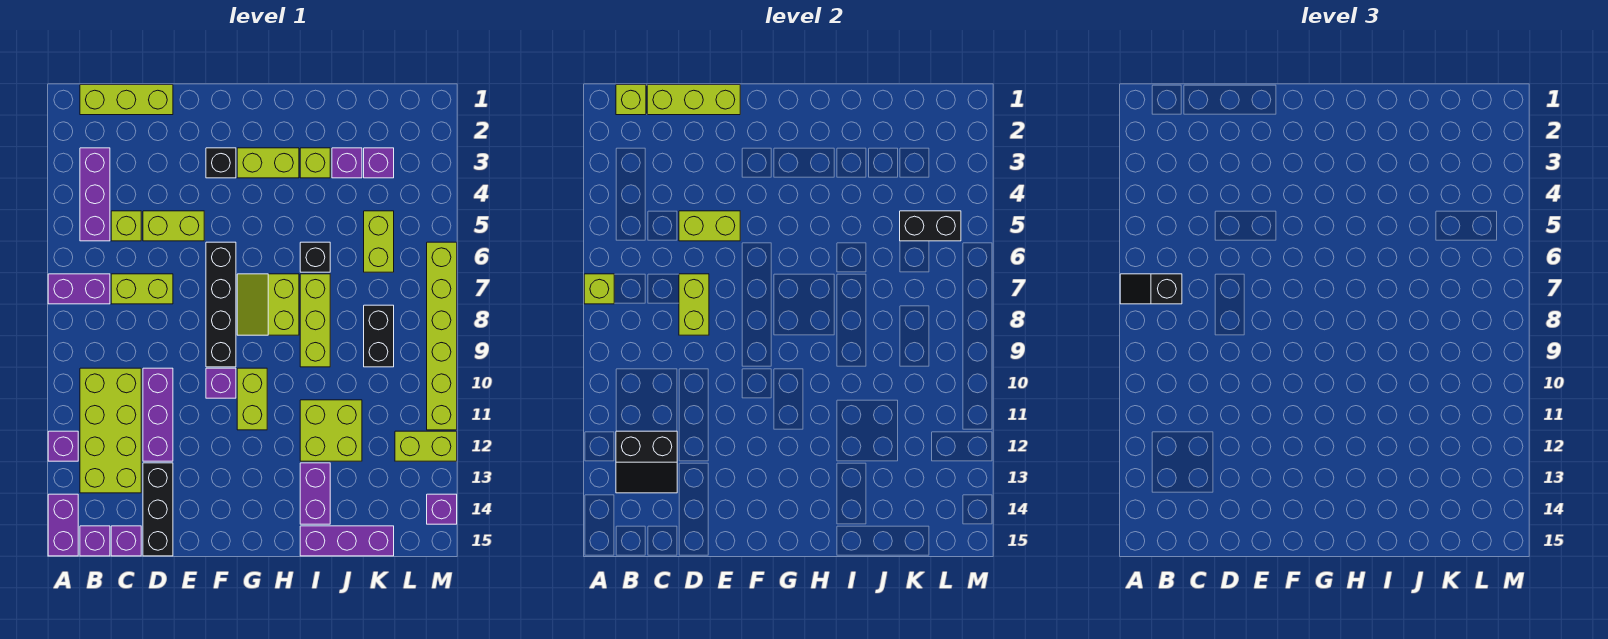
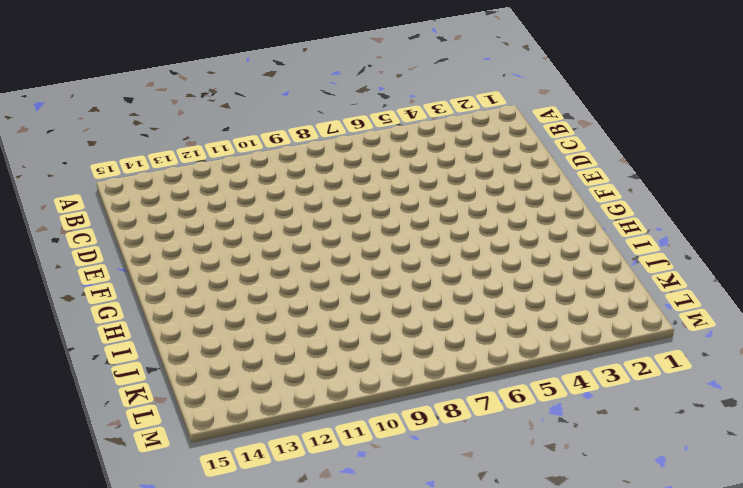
none -> purple brick A7:B7 level 1
none -> purple brick A12 level 1
none -> purple brick A14:A15 level 1
none -> lime brick B1:D1 level 1

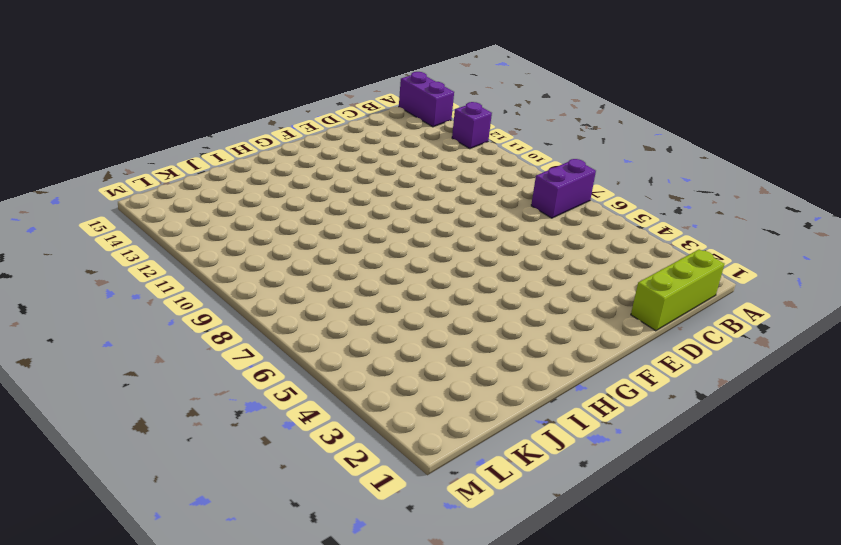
none -> purple brick B3:B5 level 1
none -> lime brick B10:C13 level 1
none -> purple brick B15 level 1
none -> lime brick C5 level 1

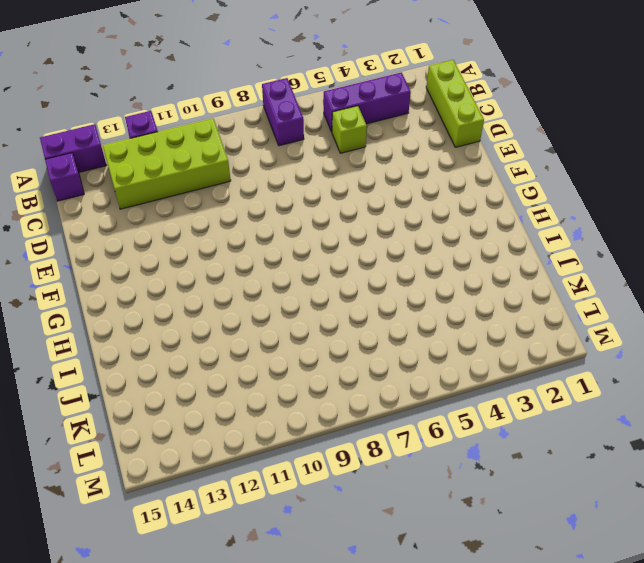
none -> lime brick C7:D7 level 1
none -> purple brick C15 level 1
none -> lime brick D5:E5 level 1
none -> purple brick D10:D12 level 1

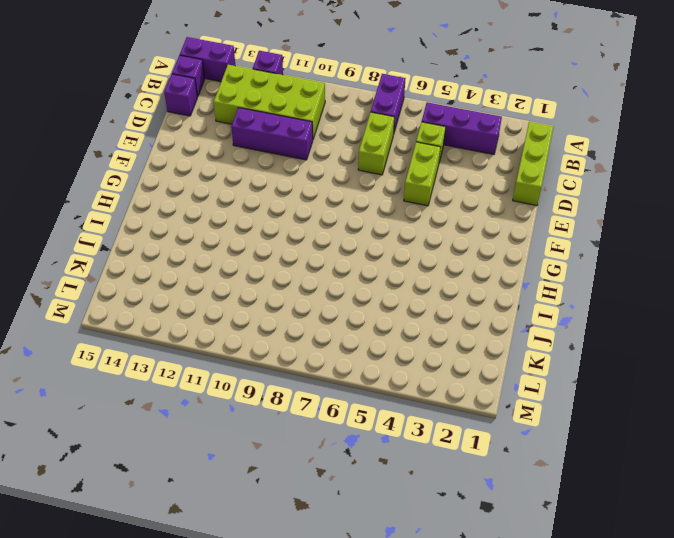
none -> black brick D13:D15 level 1
none -> black brick F3 level 1
none -> black brick F6:F9 level 1
none -> purple brick F10 level 1

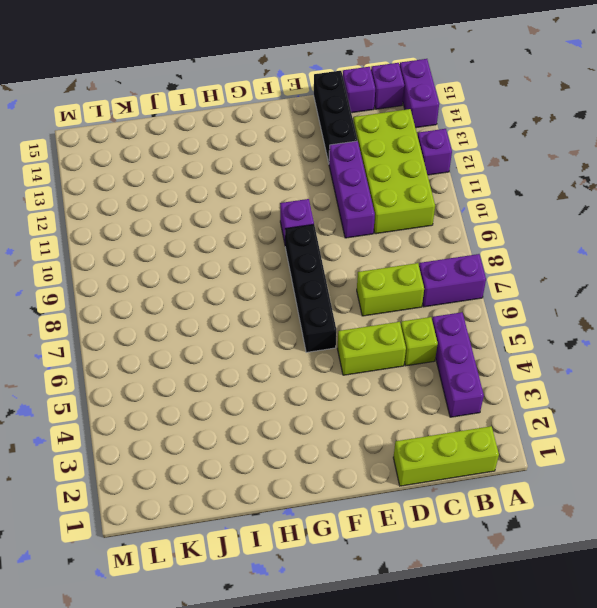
none -> black brick F3 level 1
none -> lime brick G3:H3 level 1
none -> lime slope G7:H8 level 1 top H
none -> lime brick G10:G11 level 1

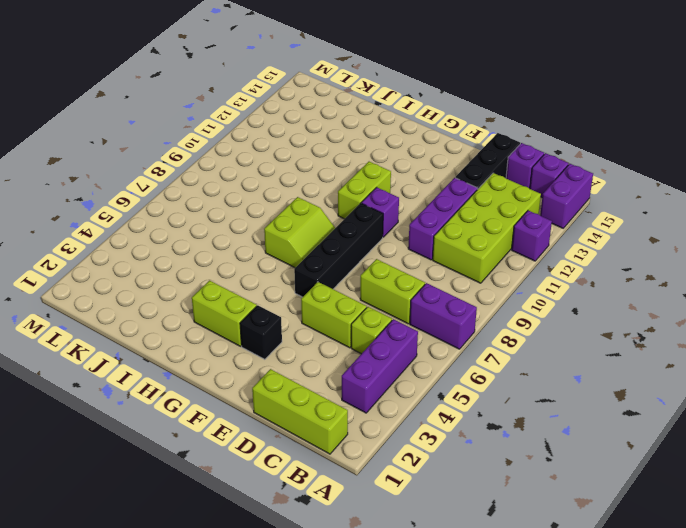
none -> lime brick I3 level 1
none -> black brick I6 level 1
none -> lime brick I7:I9 level 1
none -> lime brick I11:J12 level 1

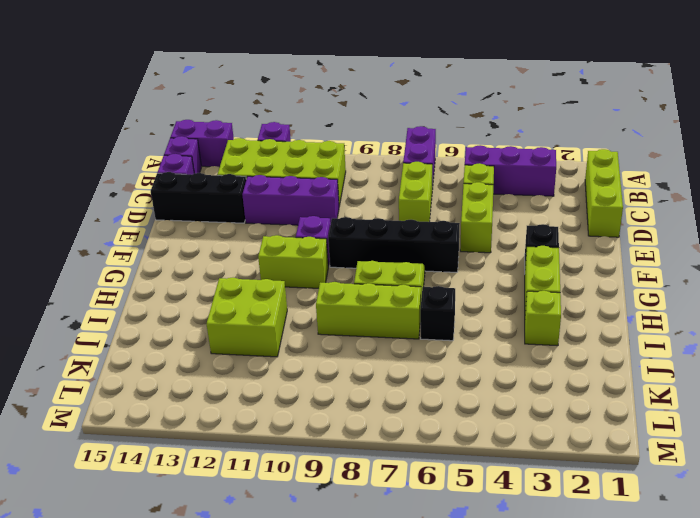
none -> purple brick I13:I14 level 1
none -> purple brick I15:K15 level 1
none -> purple brick J3 level 1
none -> purple brick K3 level 1

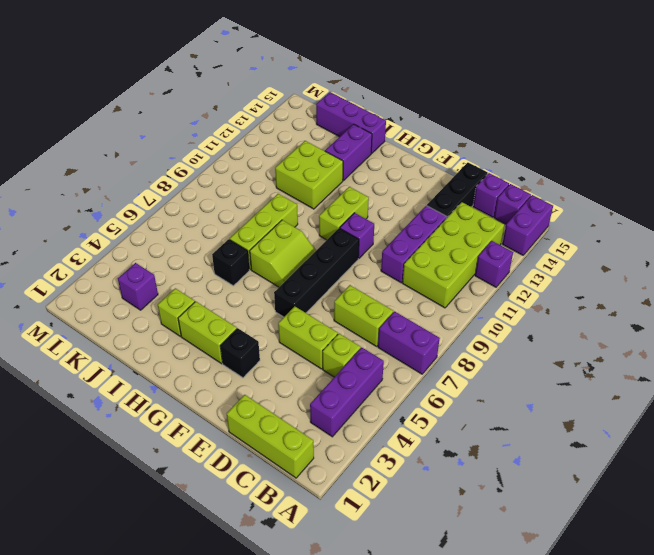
none -> purple brick J3 level 1
none -> lime brick K5:K6 level 1
none -> black brick K8:K9 level 1
none -> lime brick L12:M12 level 1

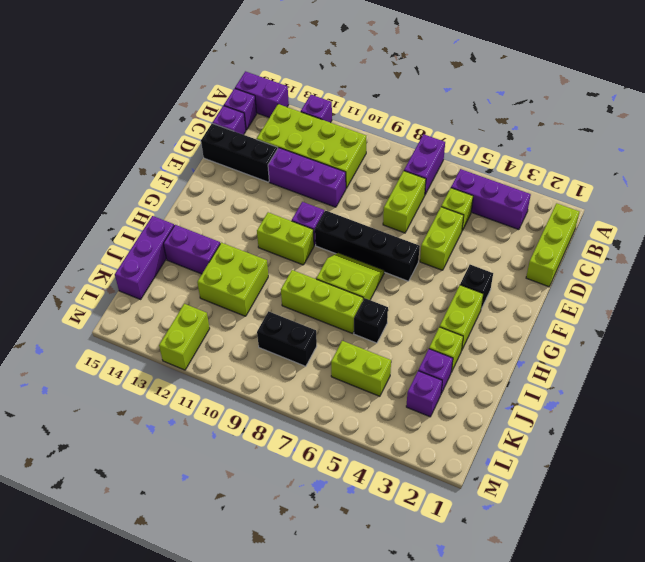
none -> lime brick M6:M11 level 1
none -> purple brick M14 level 1
none -> lime brick A7 level 2
none -> lime brick B1 level 2

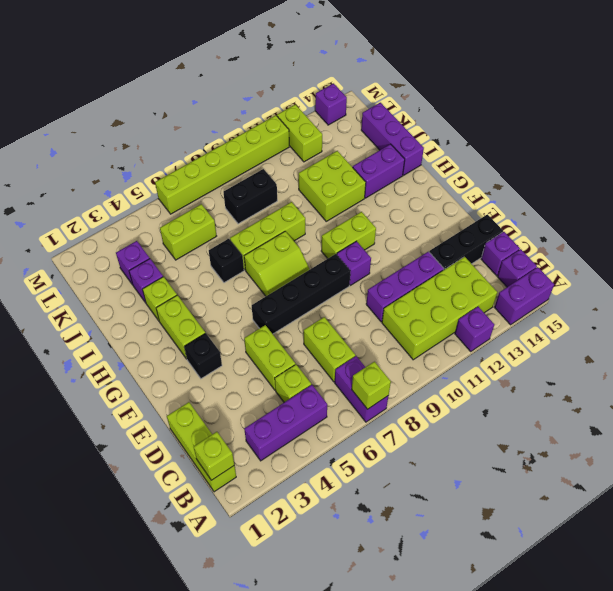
none -> black slope B12:C13 level 2 top 12
none -> lime brick C1:E1 level 2
none -> lime brick D5:E5 level 2
none -> lime brick D7:D8 level 2

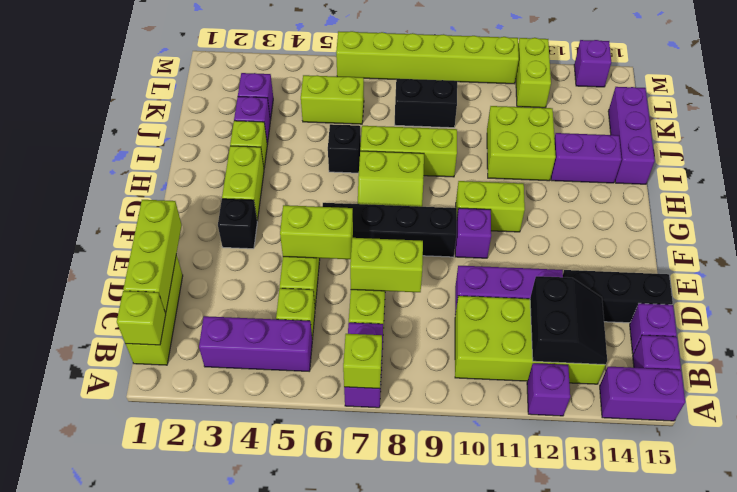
lime brick E5:E6 level 2 -> lime brick D5:E5 level 2
none -> black brick K5:L5 level 2
none -> black slope A7:B7 level 3 top B

